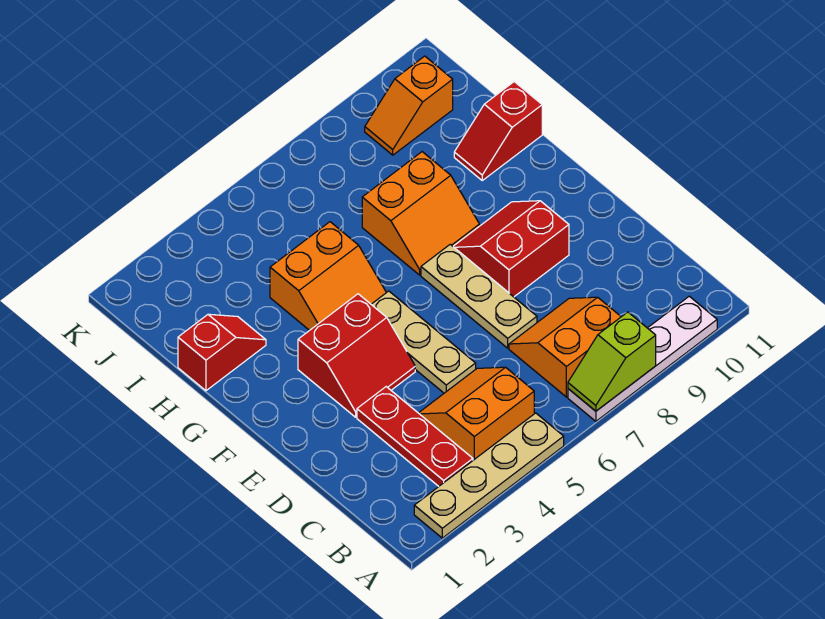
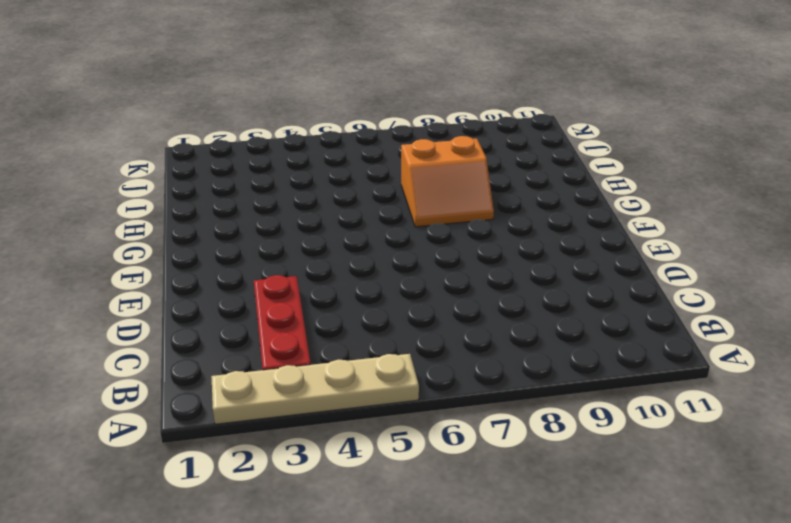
none -> white plate A7:A10 level 1
none -> orange slope B4:C5 level 1 top B
none -> orange slope B7:C8 level 1 top B

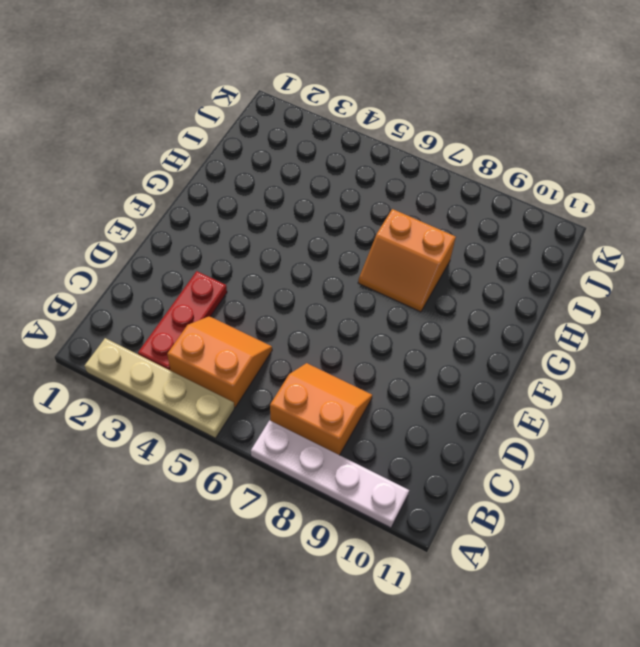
none -> tan plate D5:F5 level 1
none -> tan plate D7:F7 level 1
none -> red slope E3:F4 level 1 top F

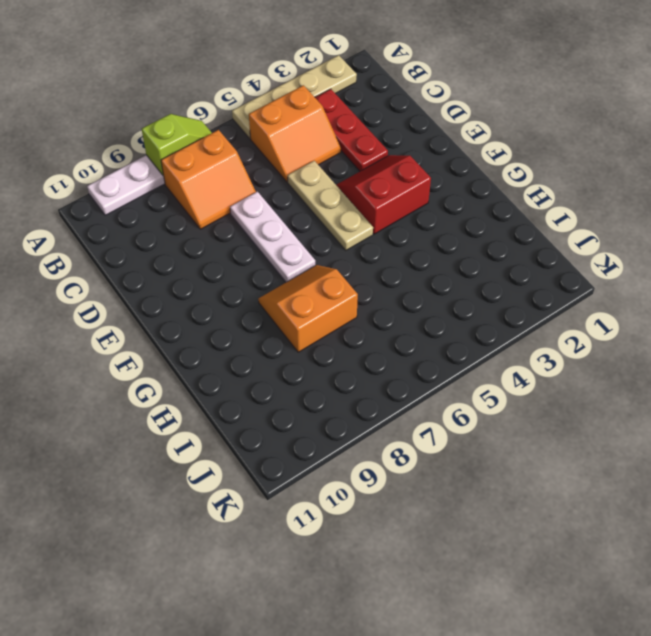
white plate D7:F7 level 1 -> tan plate D7:F7 level 1
none -> red slope E8:F9 level 1 top E
none -> orange slope G4:H5 level 1 top H
none -> red slope H1:H2 level 1 top 1

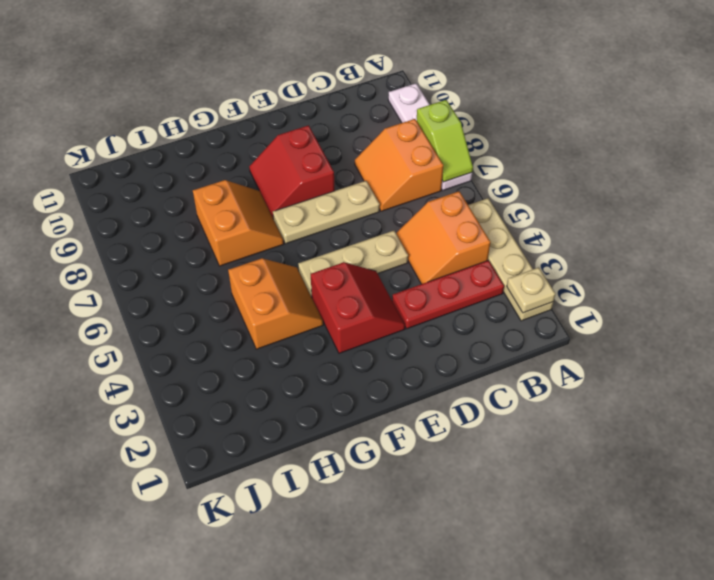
tan plate A2 level 2 -> none
none -> red slope H1:H2 level 1 top 1
none -> red slope H10:H11 level 1 top 11
none -> orange slope J9:J10 level 1 top 10

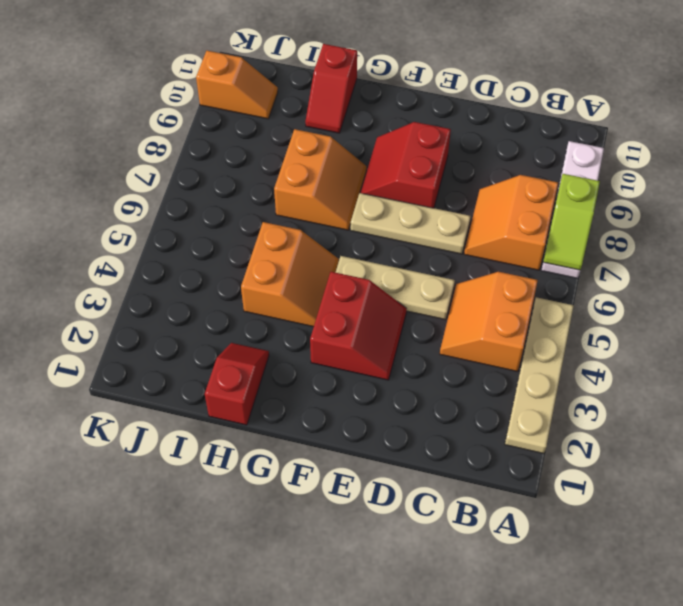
orange slope J10:K10 level 1 top K -> orange slope J9:J10 level 1 top 10
none -> red plate B3:D3 level 1

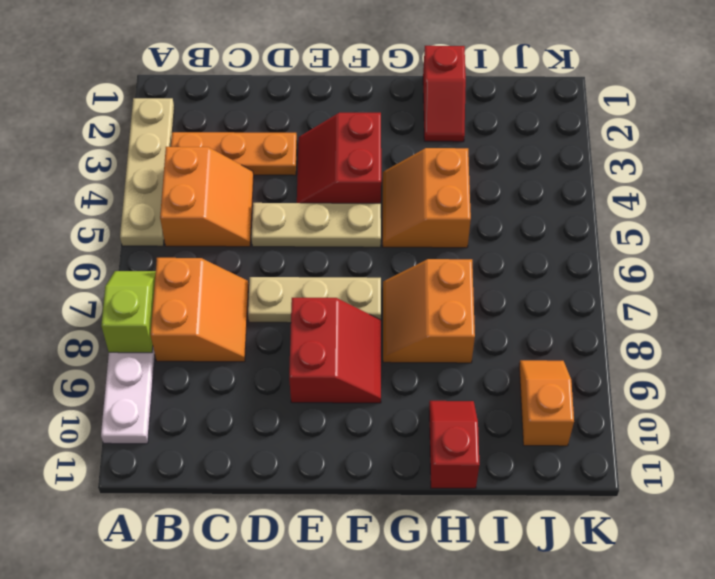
orange plate B3:D3 level 1 -> red plate B3:D3 level 1

